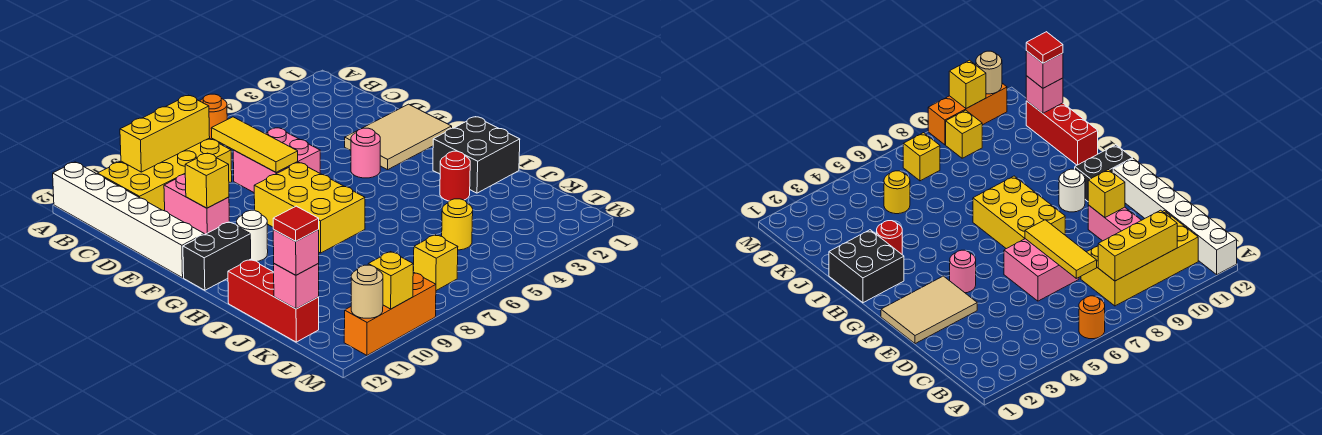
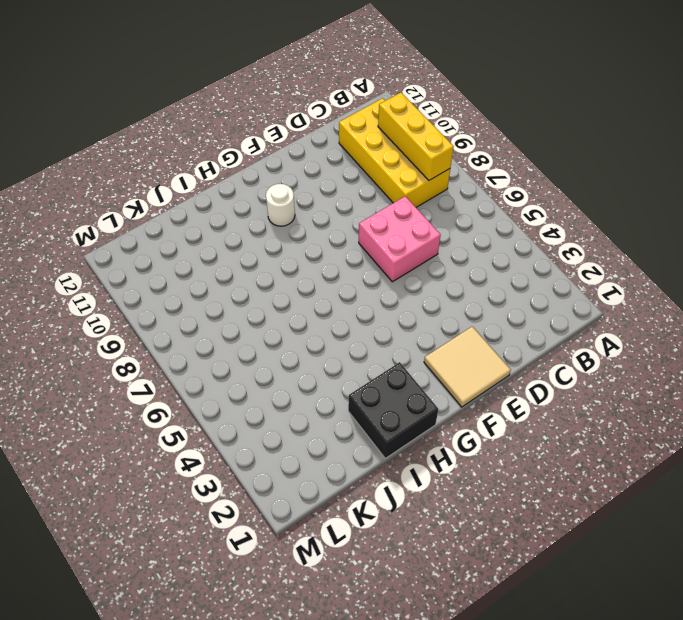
tan tile E1:F2 level 1 -> tan tile E1:F3 level 1
none -> orange round brick A6 level 1
none -> white brick A12:F12 level 1
none -> pink brick D10:E10 level 1

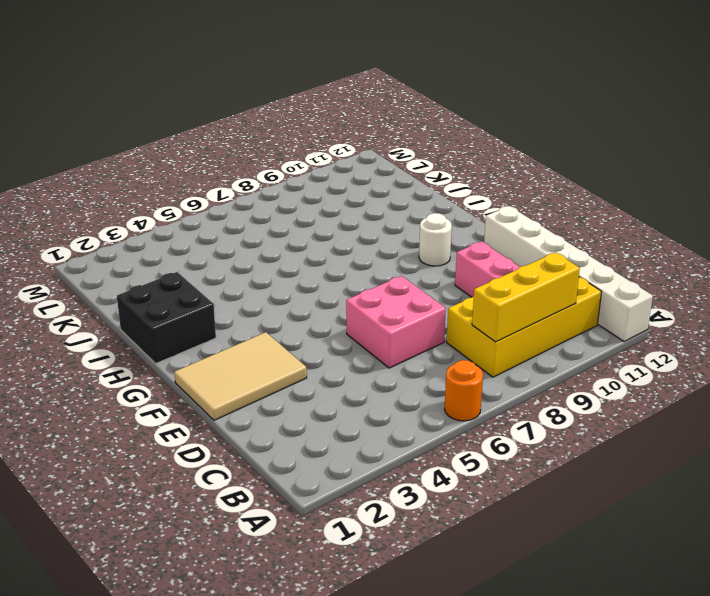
none -> pink round brick F4 level 1
none -> yellow brick F7:H8 level 1
none -> black brick G11:G12 level 1

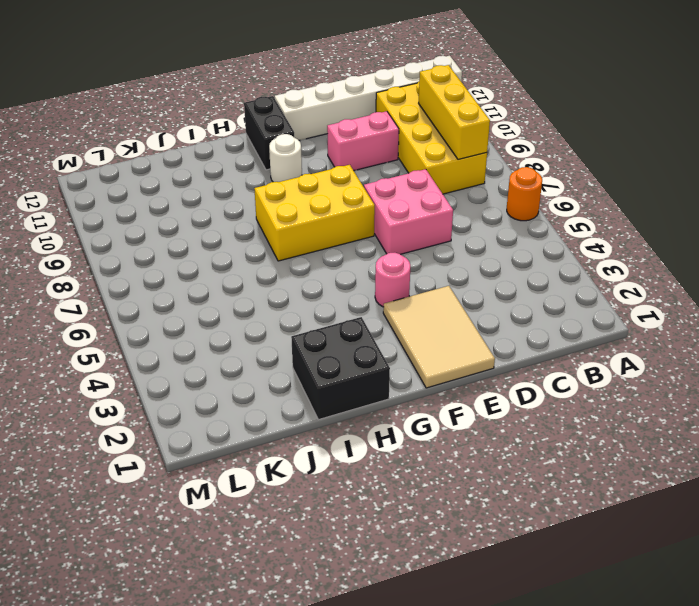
none -> red round brick I3 level 1
none -> red brick I12:K12 level 1
none -> yellow round brick K5 level 1

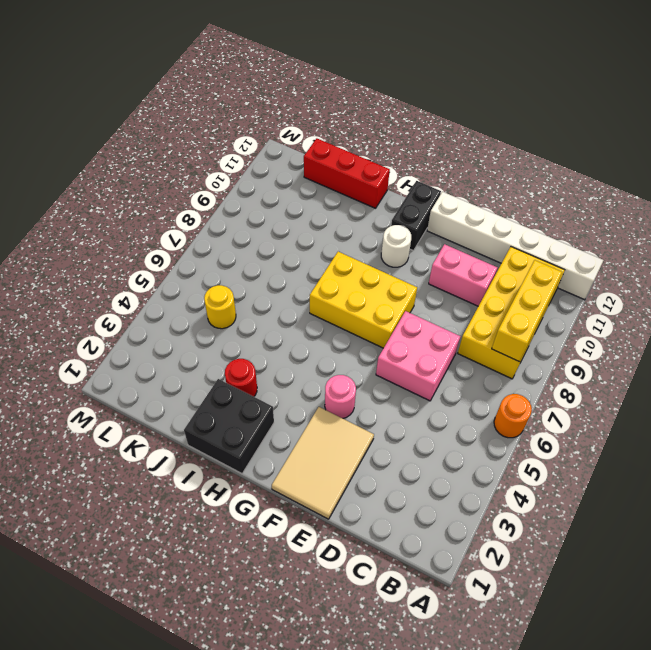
none -> yellow brick L7 level 1
none -> yellow brick L9 level 1
none -> orange brick M9:M11 level 1

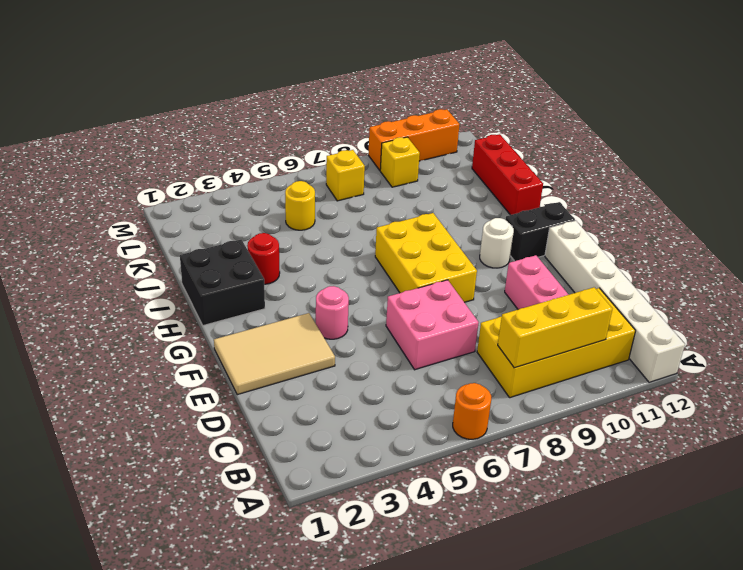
none -> yellow tile C7:E7 level 2
none -> yellow brick E10 level 2
none -> pink brick K12 level 2

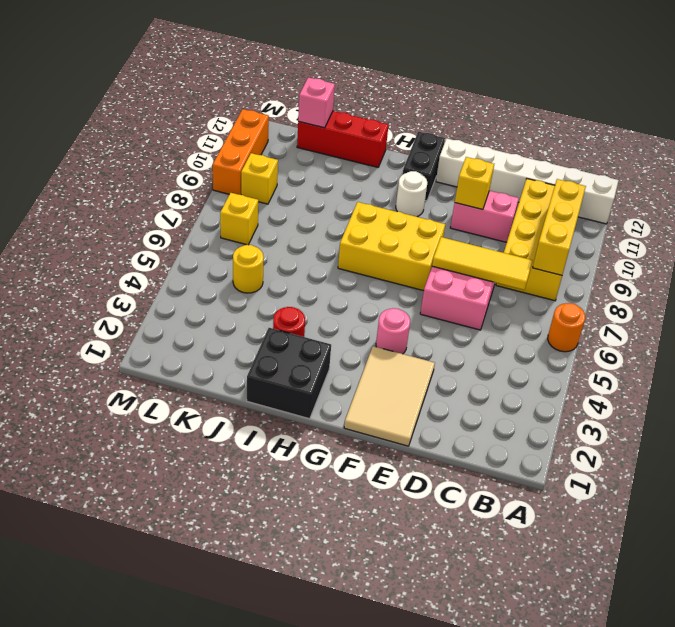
none -> yellow brick M10 level 2
none -> tan round brick M11 level 2
none -> pink brick K12 level 3

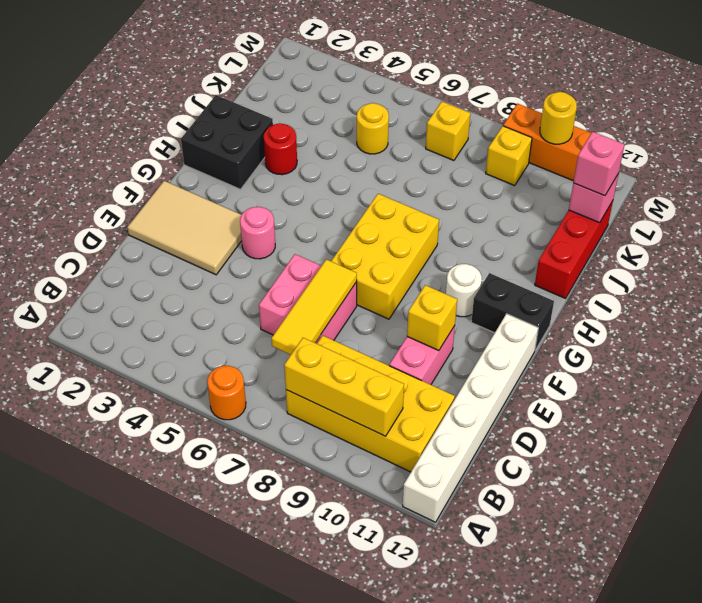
yellow round brick M10 level 2 -> yellow brick M10 level 2
none -> tan round brick M11 level 2
none -> red tile K12 level 4

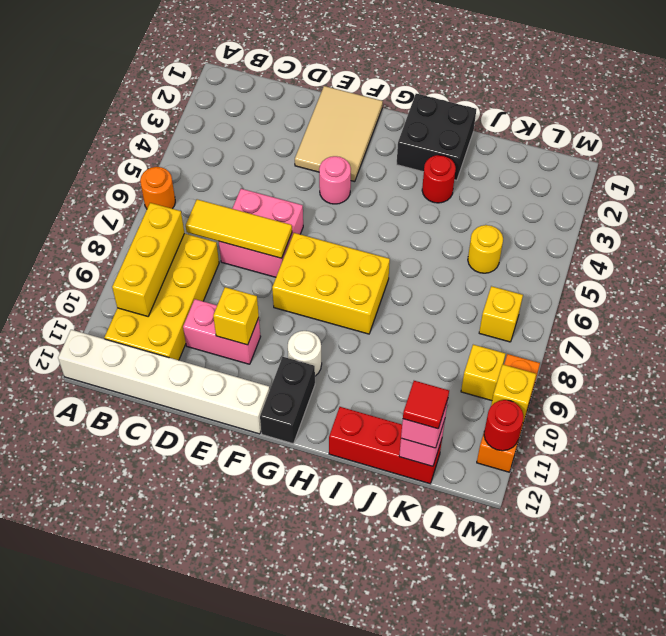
red round brick M11 level 2 -> tan round brick M11 level 2

